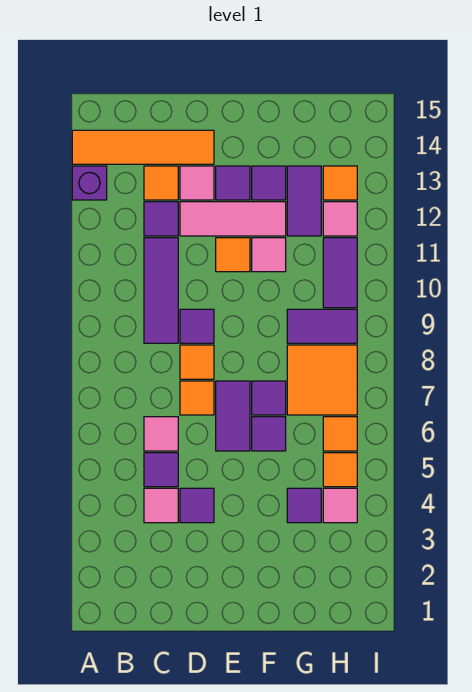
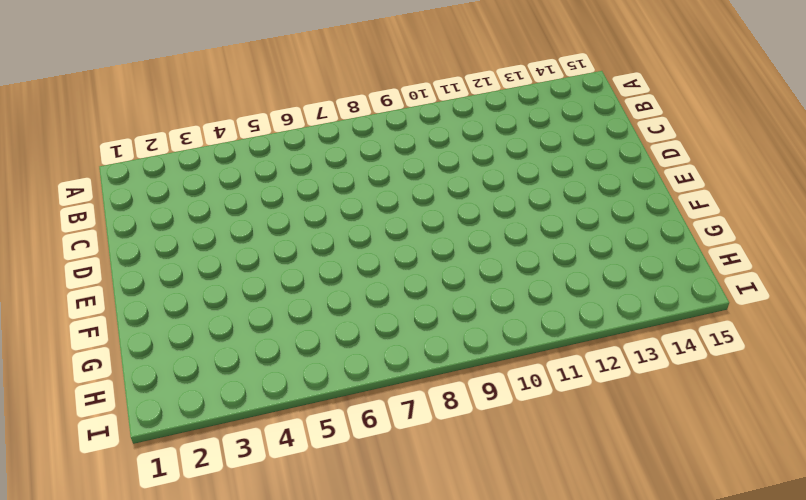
none -> purple brick A13 level 1
none -> orange tile A14:D14 level 1
none -> pink tile C4 level 1
none -> purple tile C5 level 1

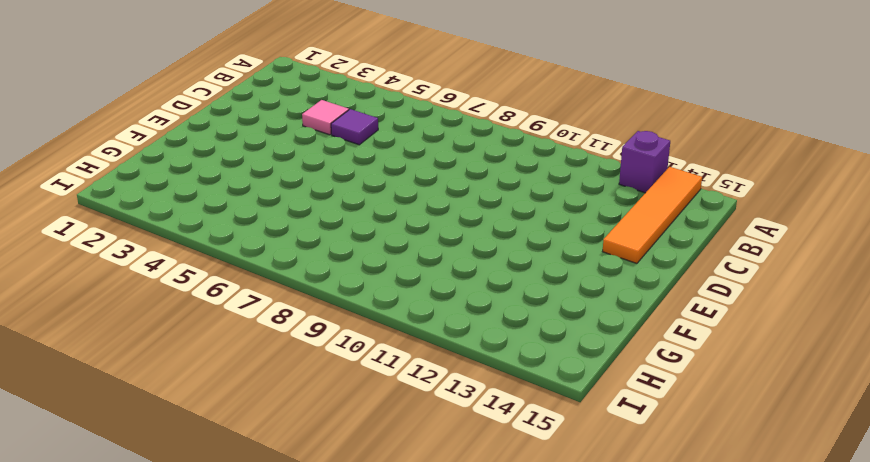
none -> pink tile C6 level 1
none -> purple tile C9:C11 level 1
none -> purple tile C12 level 1
none -> orange tile C13 level 1

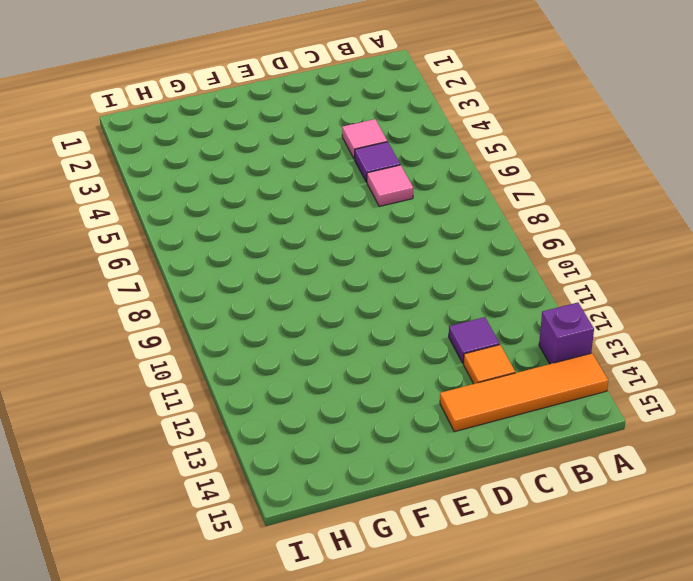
none -> purple tile C9:C11 level 1
none -> purple tile D4 level 1
none -> orange tile D7 level 1
none -> orange tile D8 level 1

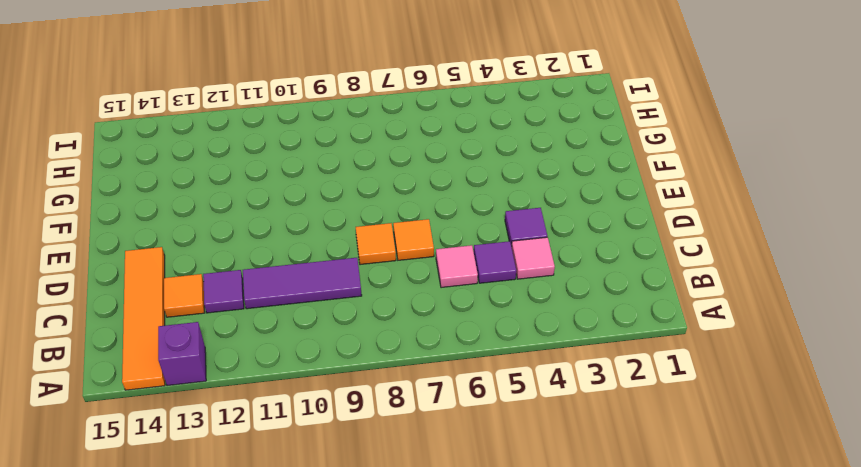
none -> purple tile D9 level 1
none -> pink tile D12:F12 level 1
none -> pink tile D13 level 1
none -> purple tile E6:E7 level 1

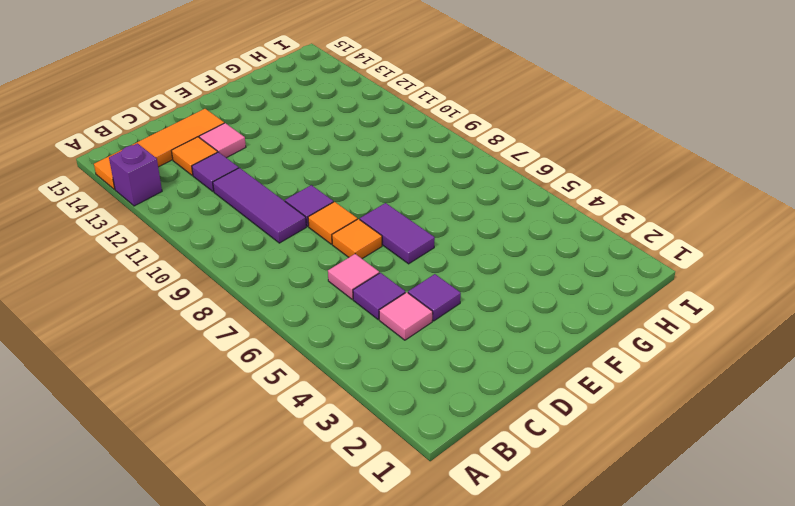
none -> pink tile D12:F12 level 1
none -> orange tile E11 level 1
none -> purple tile E13 level 1
none -> purple tile F6 level 1

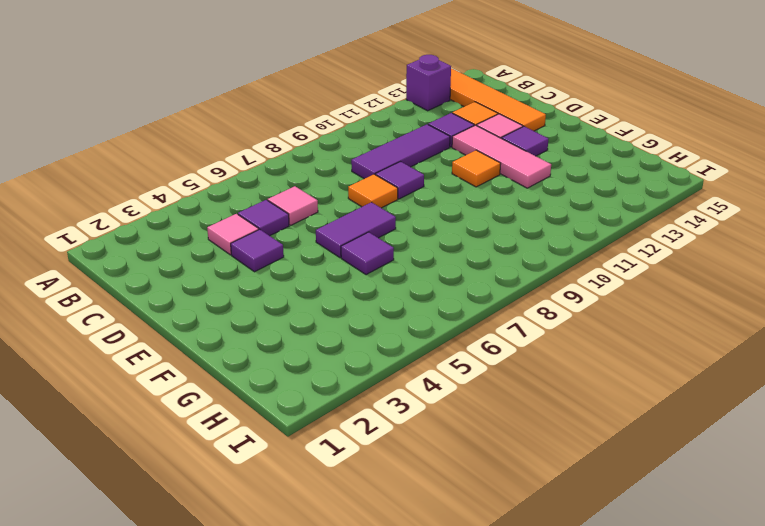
none -> orange tile D7 level 1
none -> purple tile F7 level 1
none -> pink tile F11 level 1
none -> purple tile F13 level 1

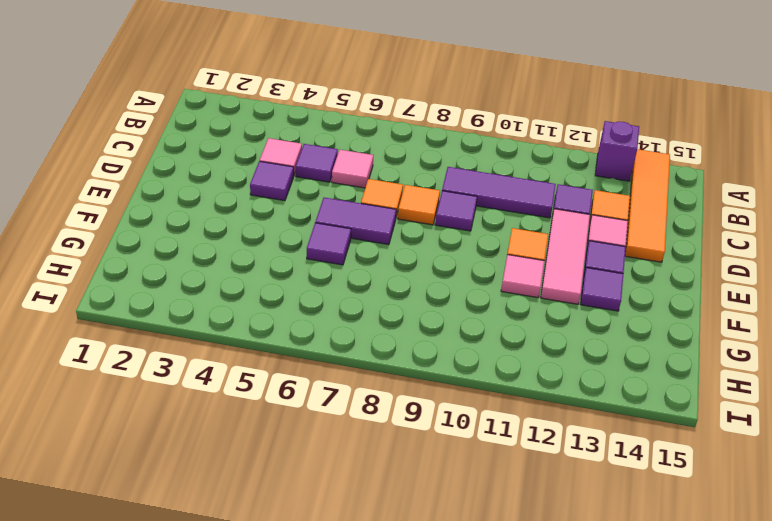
none -> purple tile F7 level 1
none -> purple tile G4 level 1
none -> orange tile G7:H8 level 1
none -> purple tile G9:H9 level 1

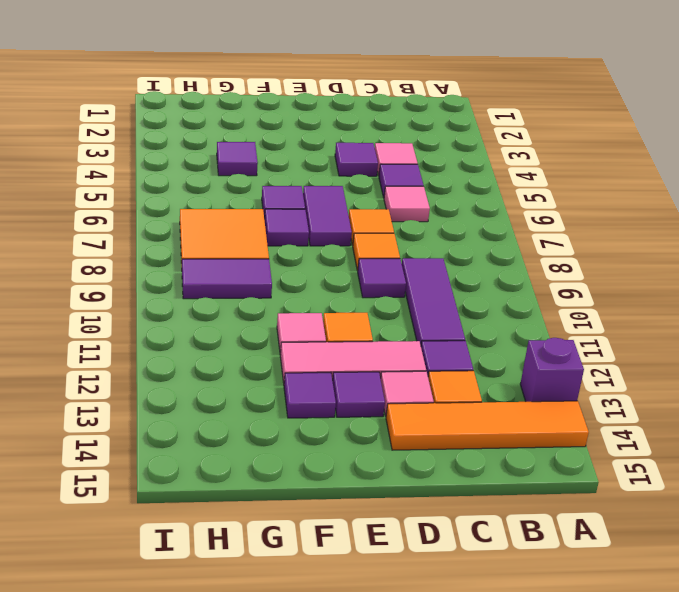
none -> purple tile G12:G13 level 1
none -> pink tile H4 level 1
none -> orange tile H5 level 1
none -> orange tile H6 level 1

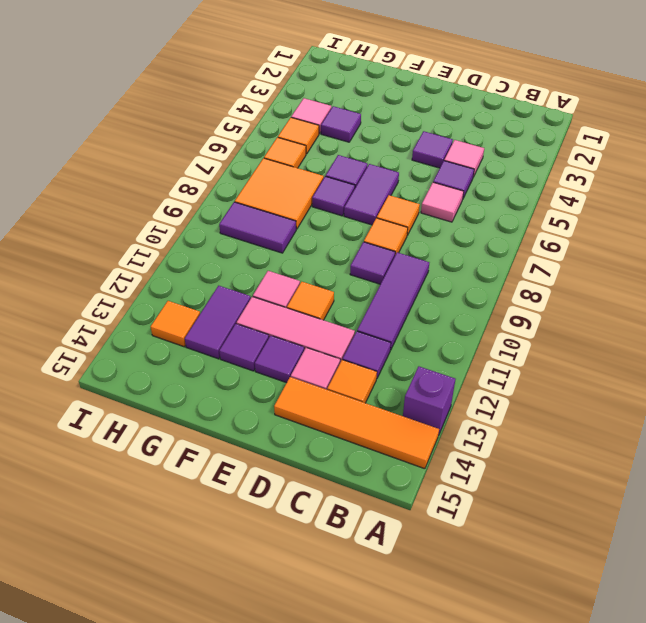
none -> purple tile H10:H11 level 1
none -> pink tile H12 level 1

